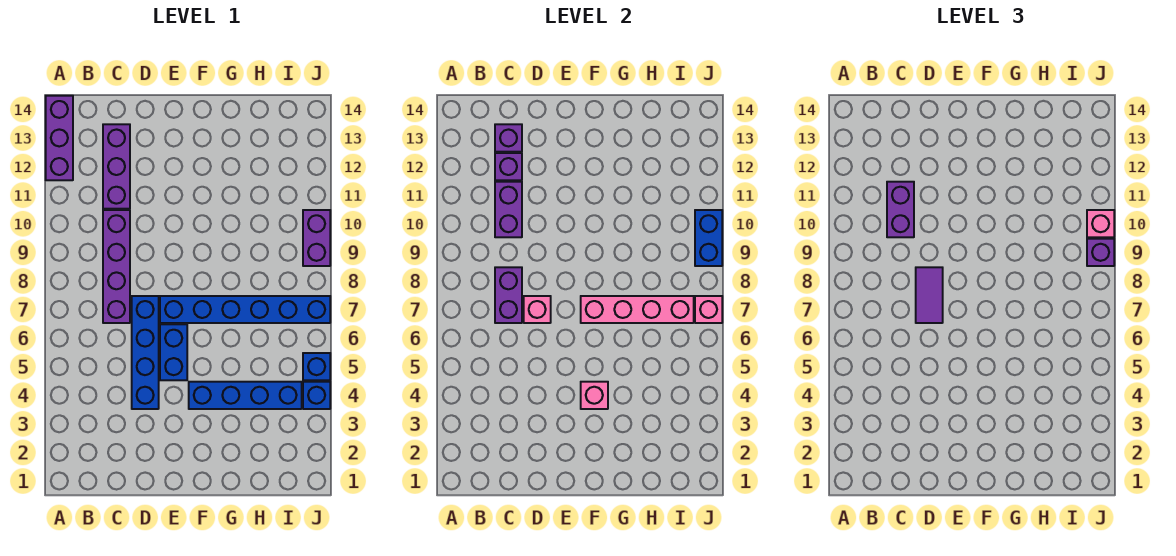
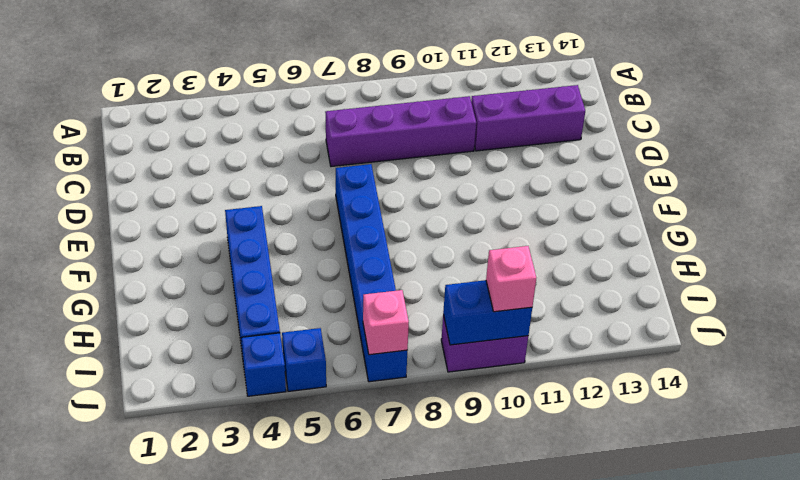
none -> purple brick A12:A14 level 1
none -> blue brick D4:D7 level 1
none -> blue brick E5:E6 level 1

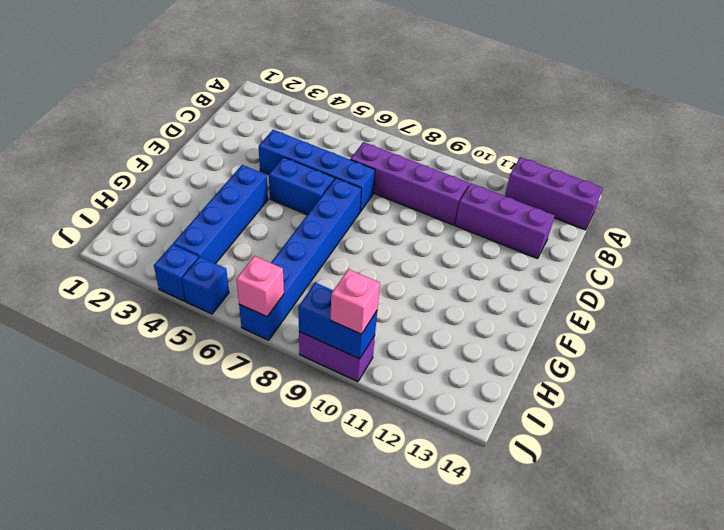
none -> purple brick C7:C8 level 2
none -> purple brick C10:C11 level 2
none -> purple brick C12 level 2

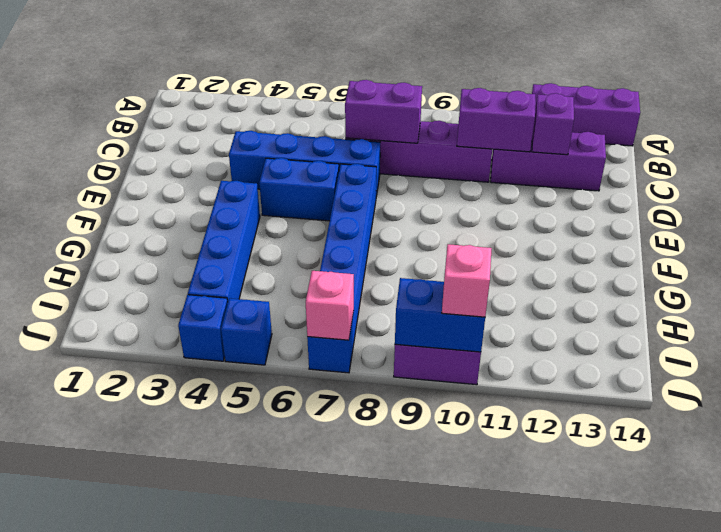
none -> purple brick C13 level 2
none -> pink brick D7 level 2
none -> pink brick F4 level 2

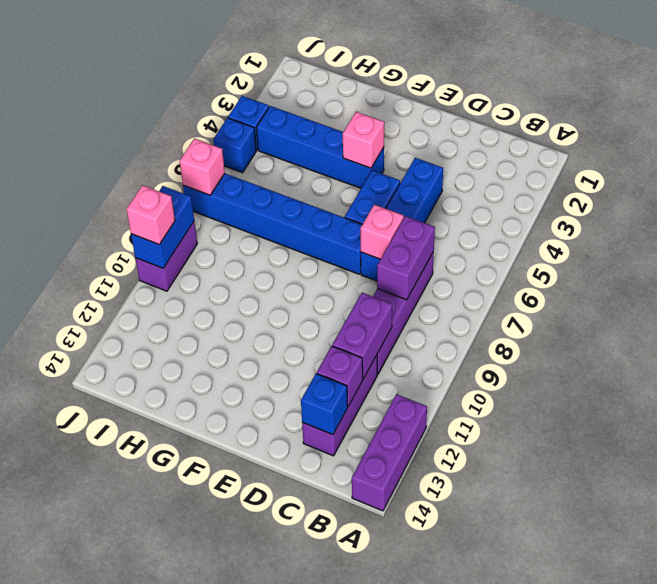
blue brick C13 level 2 -> purple brick C13 level 2
none -> pink brick F7:I7 level 2
none -> purple brick C10:C11 level 3
none -> purple tile D7:D8 level 3

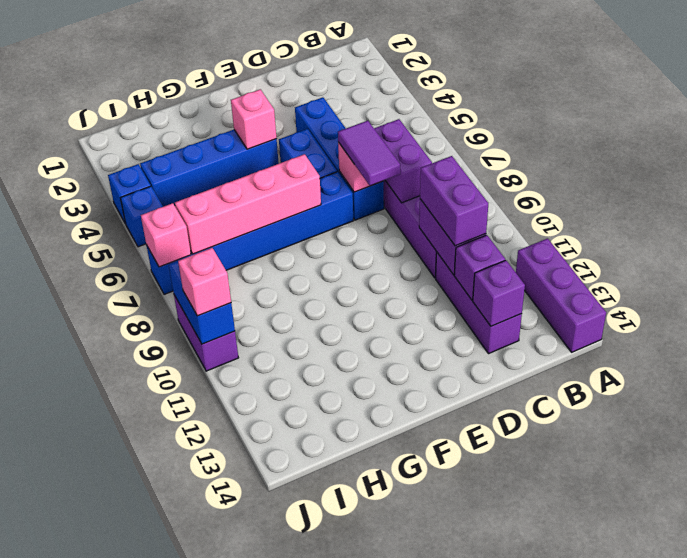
none -> purple brick J9 level 3

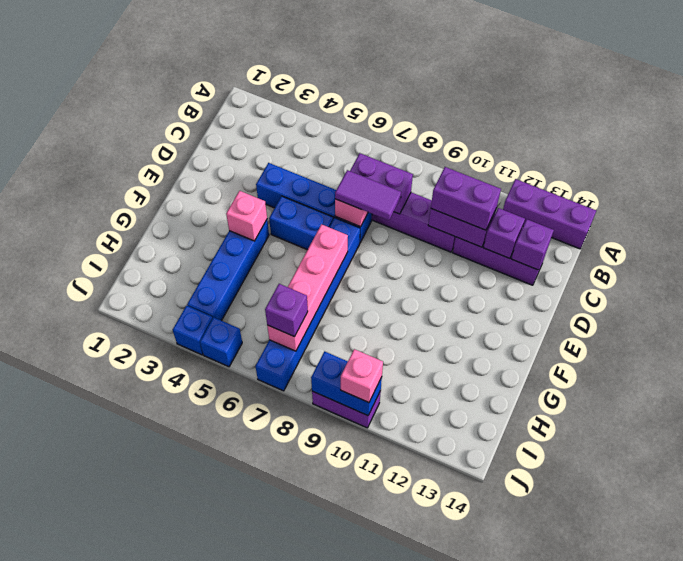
purple brick I7 level 3 -> purple brick J9 level 3
none -> pink brick J7 level 2

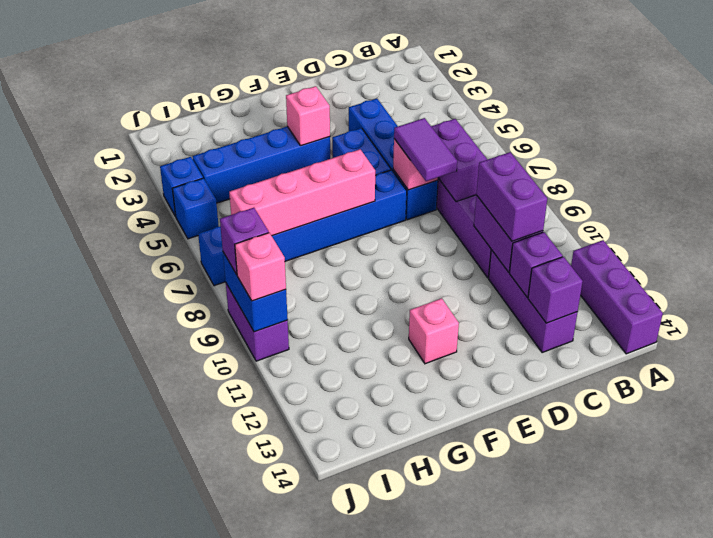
pink brick F12 level 1 -> pink brick J7 level 2

